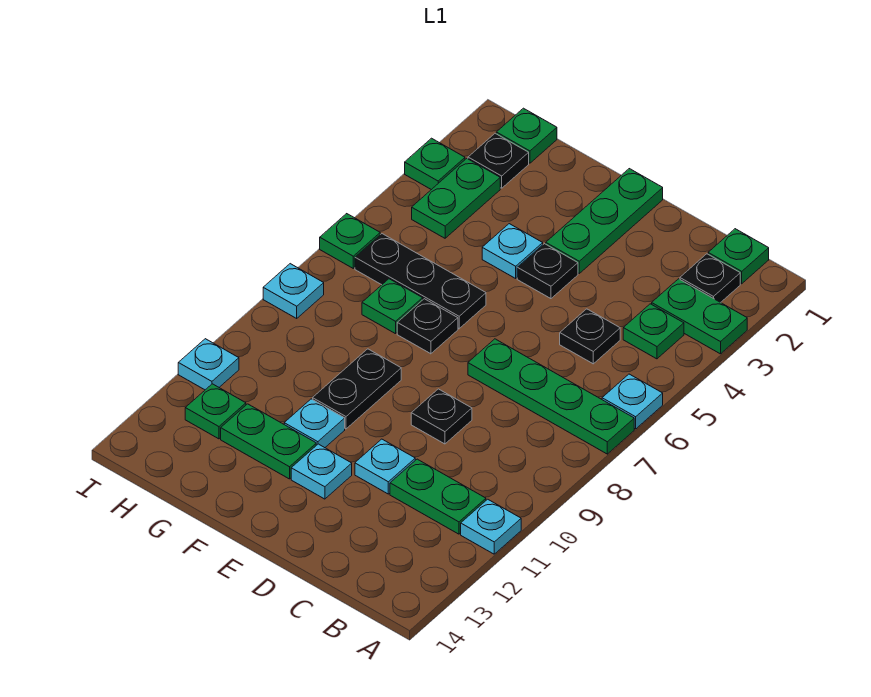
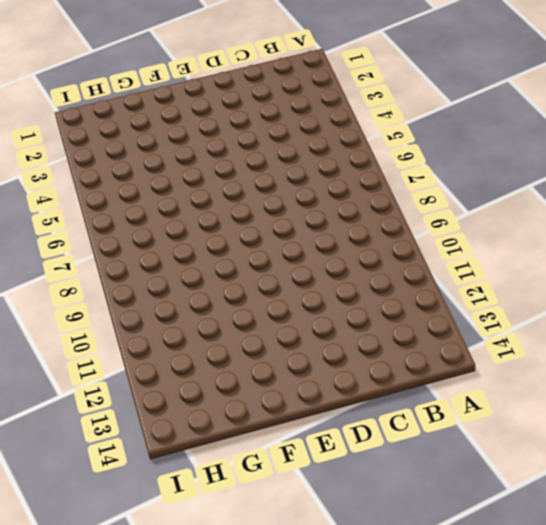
none -> green plate A3:B3 level 1
none -> cyan plate A6 level 1
none -> green plate A7:D7 level 1

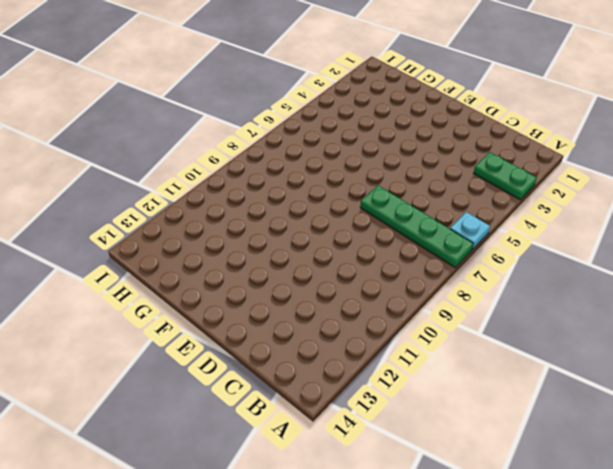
none -> cyan plate A11 level 1
none -> green plate B1 level 1
none -> black plate B2 level 1

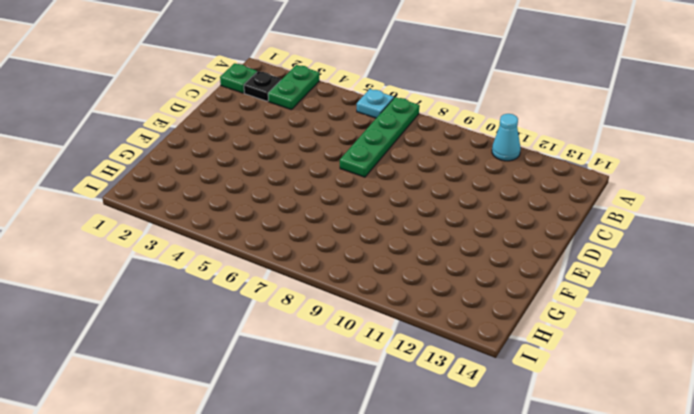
cyan cone A11 level 1 -> cyan plate A11 level 1
none -> green plate B4 level 1
none -> green plate B11:C11 level 1
none -> black plate C5 level 1

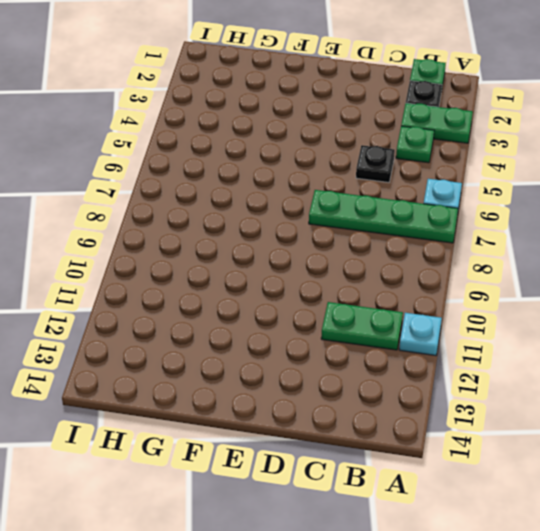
none -> black plate D9 level 1
none -> cyan plate D11 level 1
none -> green plate E1:E3 level 1

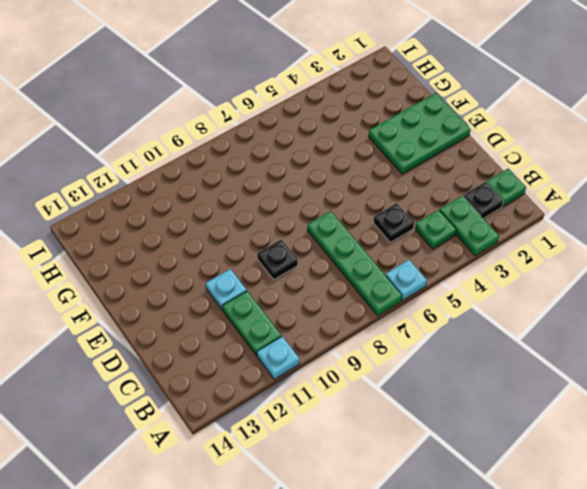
green plate E1:F3 level 1 -> green plate E1:E3 level 1
none -> black plate E4 level 1
none -> cyan plate E12 level 1
none -> cyan plate F4 level 1

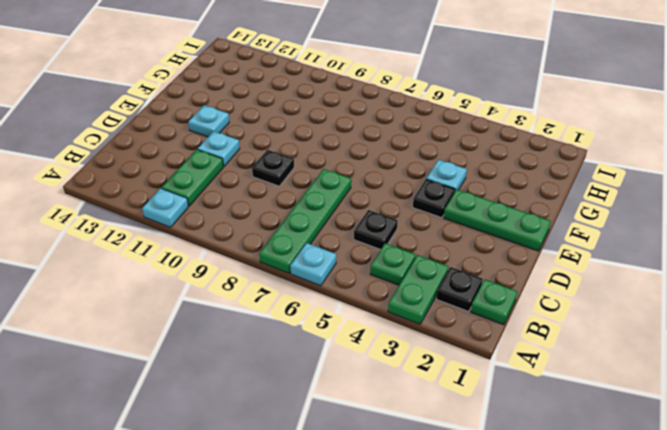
none -> black plate F6:H6 level 1
none -> black plate F7 level 1
none -> black plate F9:F10 level 1

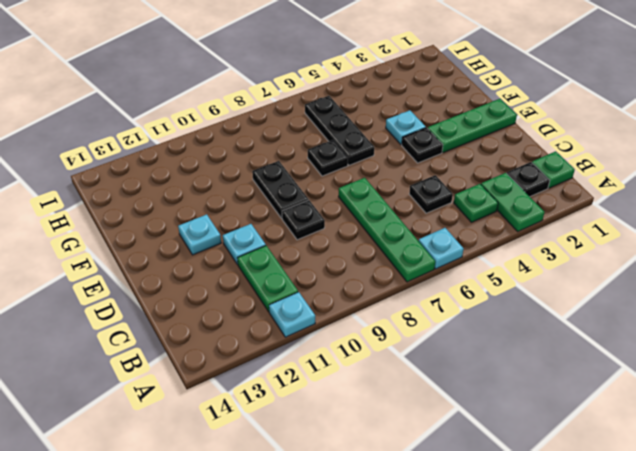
black plate E9:F9 level 1 -> black plate F9:F10 level 1
none -> cyan plate F11 level 1
none -> green plate F12:G12 level 1
none -> green plate G7 level 1

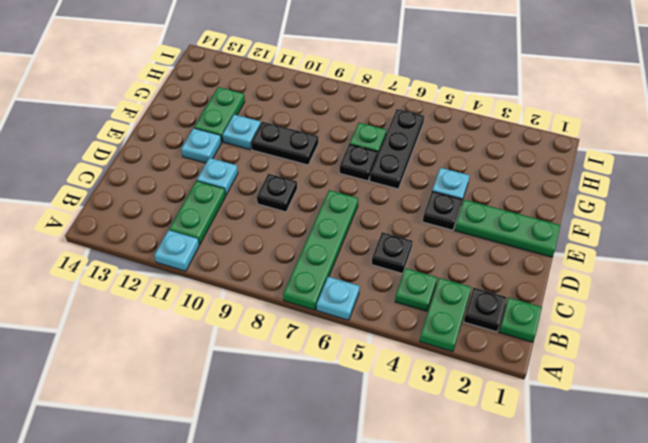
none -> green plate H1 level 1
none -> black plate H2 level 1
none -> green plate H3:H4 level 1

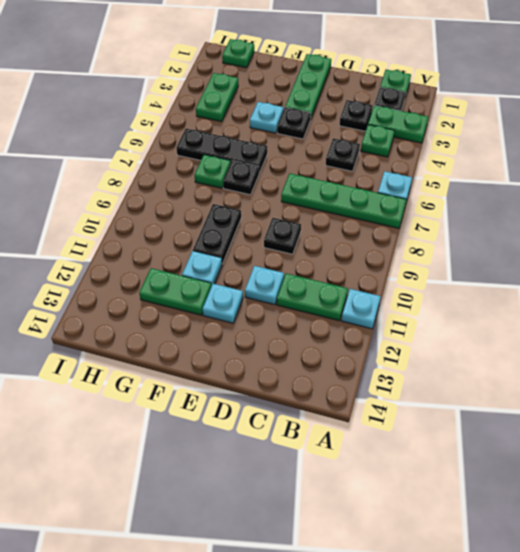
black plate C3 level 1 -> black plate H2 level 1
none -> green plate H12 level 1
none -> green plate I3 level 1
none -> green plate I6 level 1

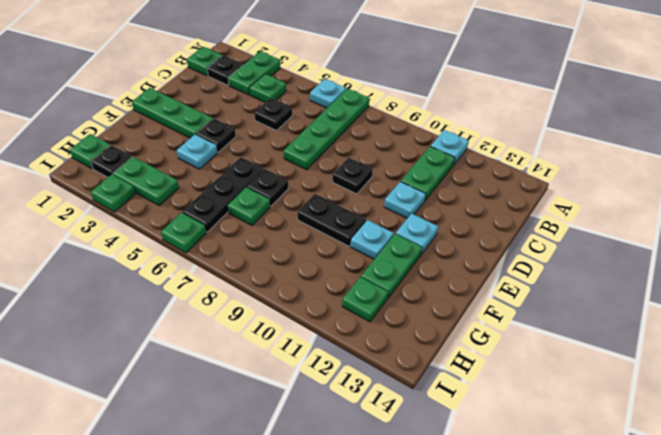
none -> cyan plate I8 level 1
none -> cyan plate I11 level 1

